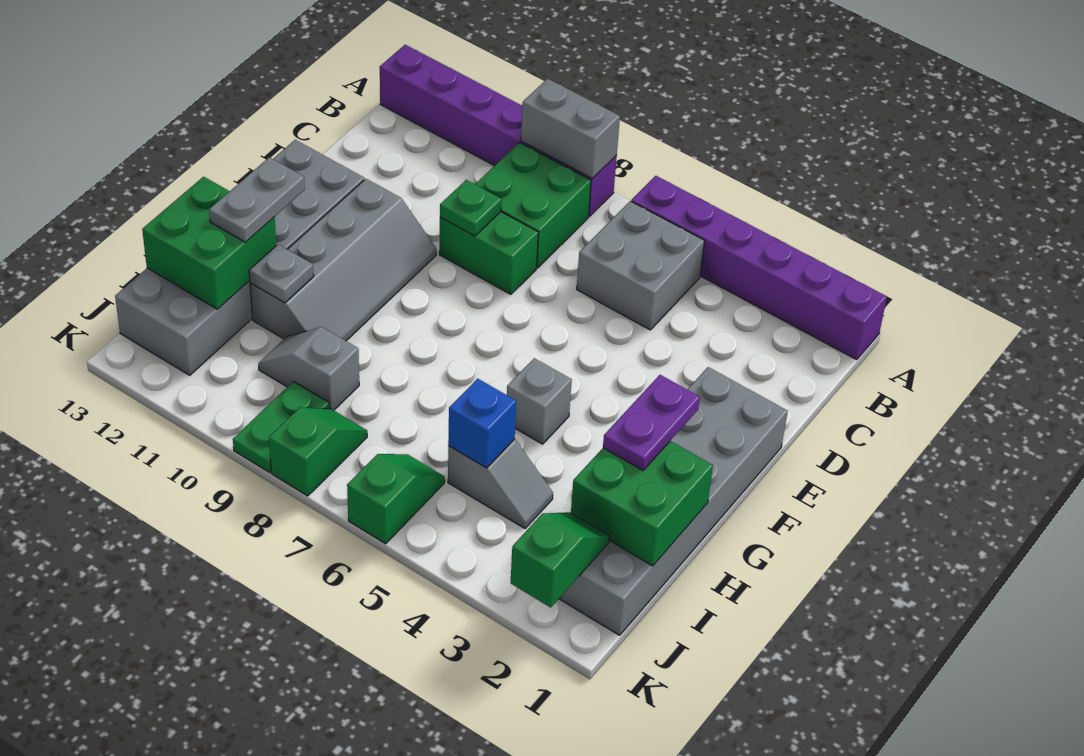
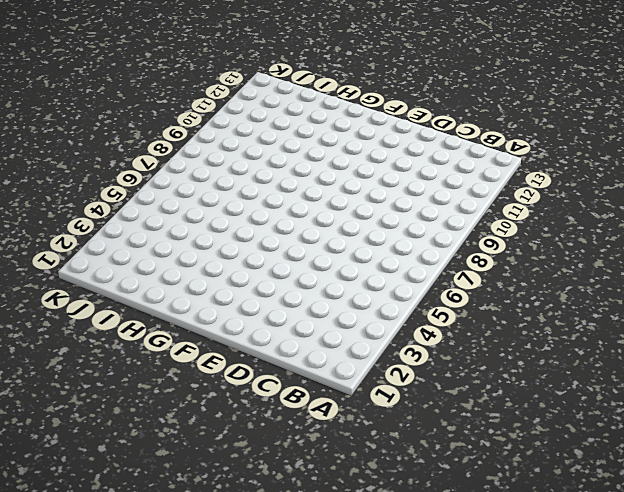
none -> purple brick A1:A6 level 1
none -> purple brick A8:A13 level 1
none -> grey brick B5:C6 level 1

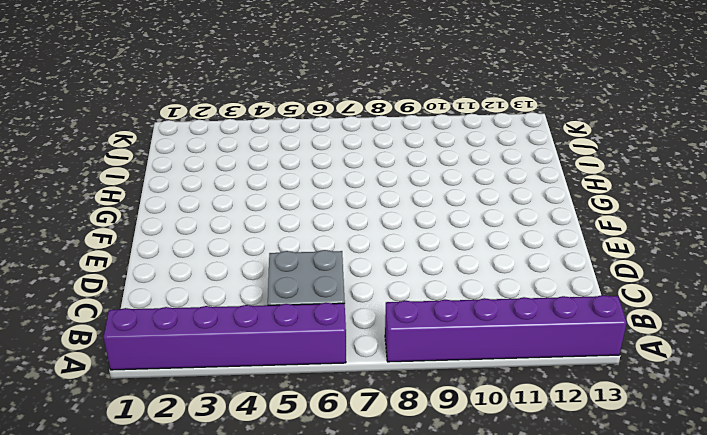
none -> green brick B8:C9 level 1
none -> green brick D8:D9 level 1
none -> grey brick E1:J2 level 1

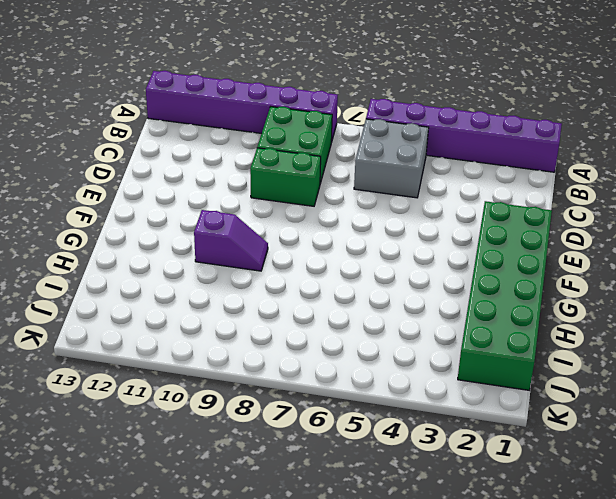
green brick E1:J2 level 1 -> grey brick E1:J2 level 1
purple slope G9:G10 level 1 top 10 -> grey slope E10:H11 level 1 top 11
none -> grey brick E12:J13 level 1
none -> grey brick G5 level 1
none -> grey slope I4:I5 level 1 top 5

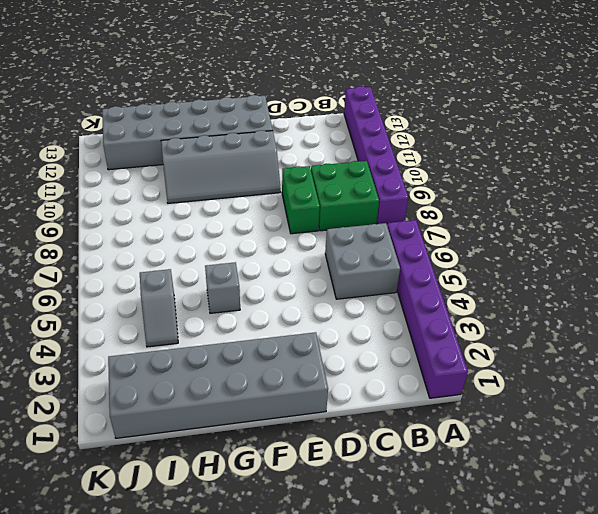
none -> grey slope I9:I10 level 1 top 9
none -> green slope J6:K6 level 1 top K
none -> green slope J8:K8 level 1 top K

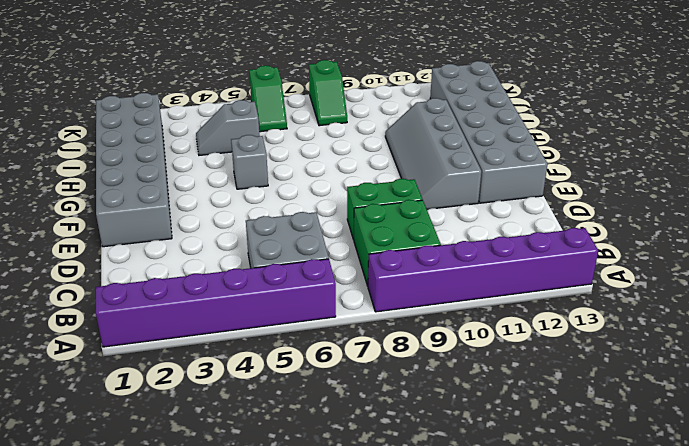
none -> grey slope I9:I10 level 1 top 9
none -> green plate J9:K9 level 1
none -> grey brick A8:A9 level 2

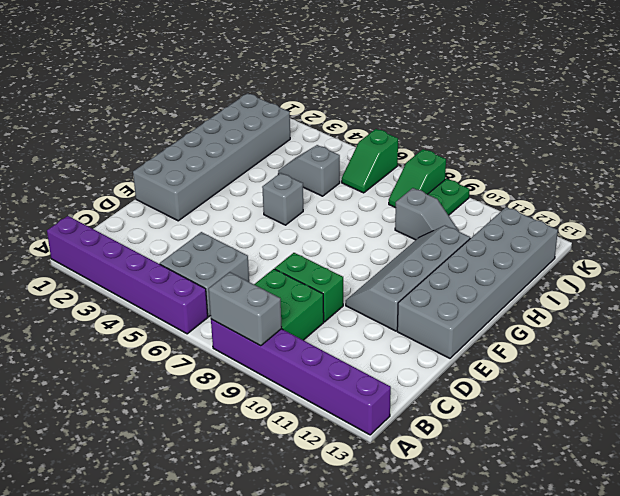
none -> green plate D9 level 2
none -> green brick H1:I2 level 2
none -> grey plate H11 level 2

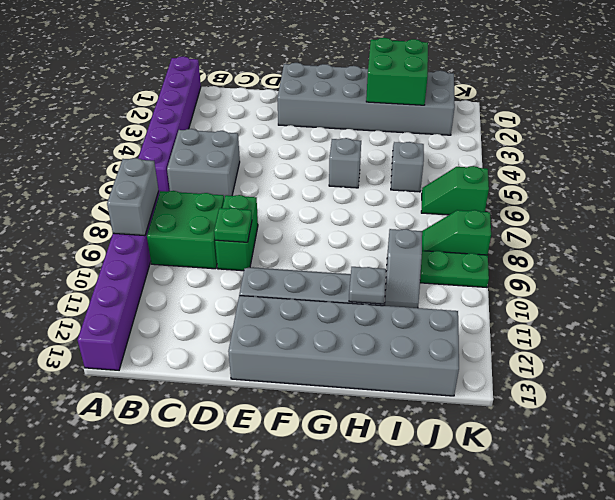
none -> green brick H12:I13 level 2
none -> blue brick I5 level 2
none -> green slope J2:K2 level 2 top K

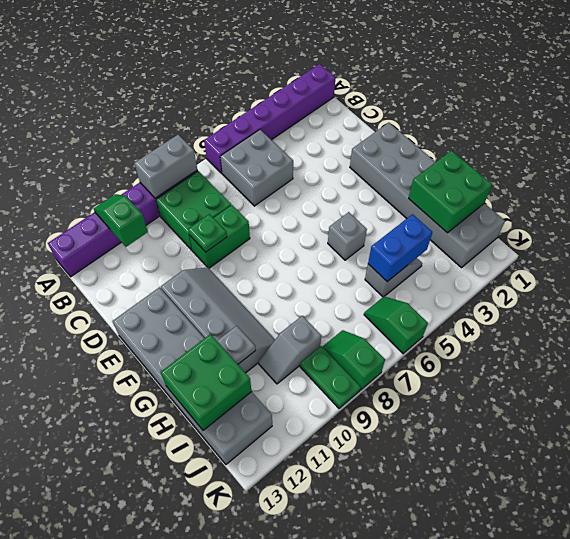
green slope A11:B11 level 2 top B -> green slope J2:K2 level 2 top K
blue brick I4:I5 level 2 -> blue brick I5 level 2
none -> purple plate G2:H2 level 3
none -> grey plate G12:H12 level 3

